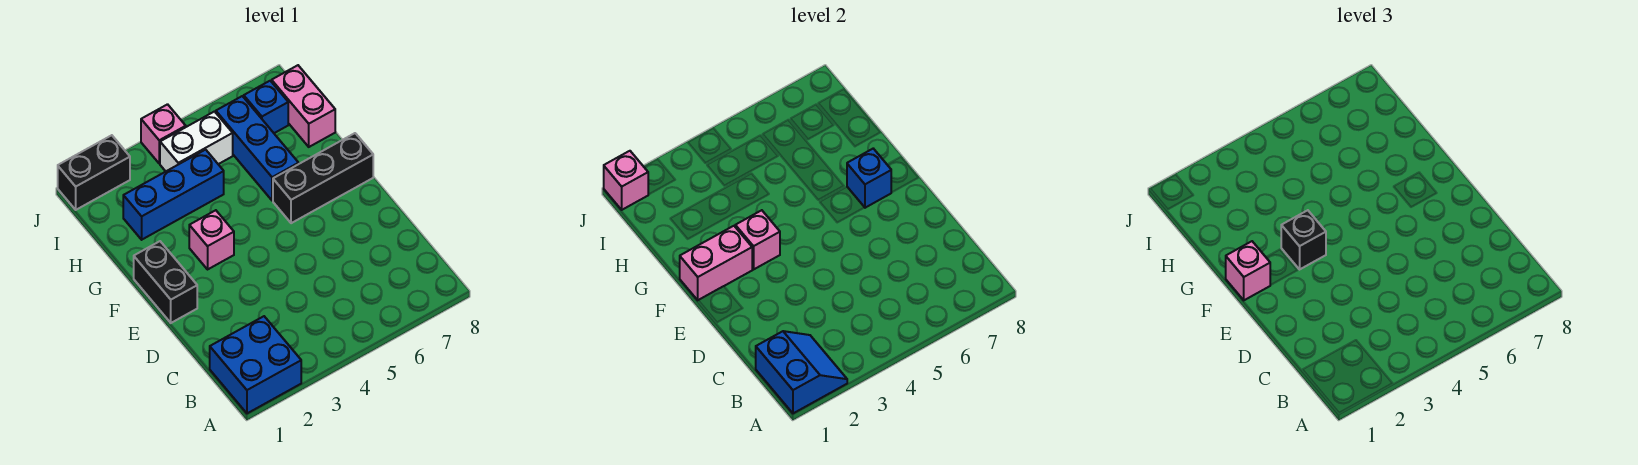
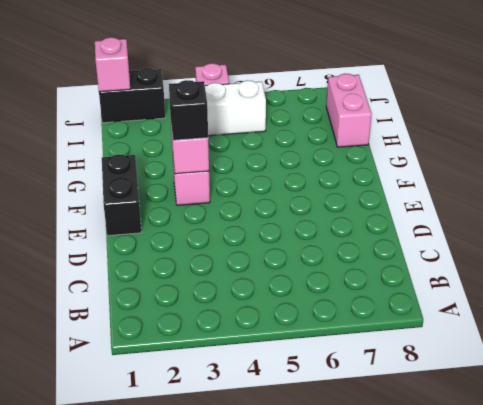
none -> blue brick A1:B2 level 1
none -> black brick F6:F8 level 1
none -> blue brick G6:I6 level 1

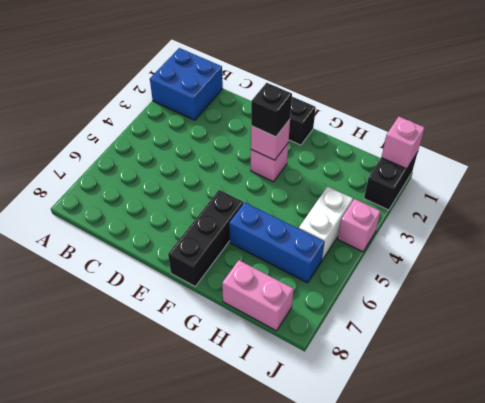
none -> blue brick H2:H4 level 1
none -> blue brick I7 level 1
none -> blue slope A1:B2 level 2 top 1

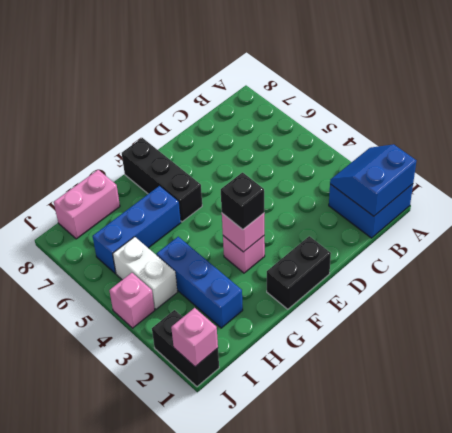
none -> blue brick I7 level 1
none -> pink brick F1:F2 level 2
none -> blue brick F7 level 2

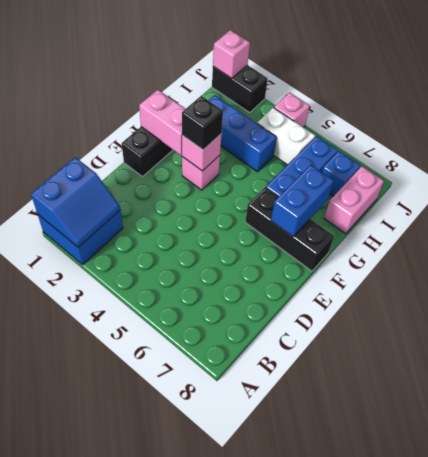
blue brick F7:G7 level 2 -> blue brick F7 level 2
none -> pink brick F1 level 3

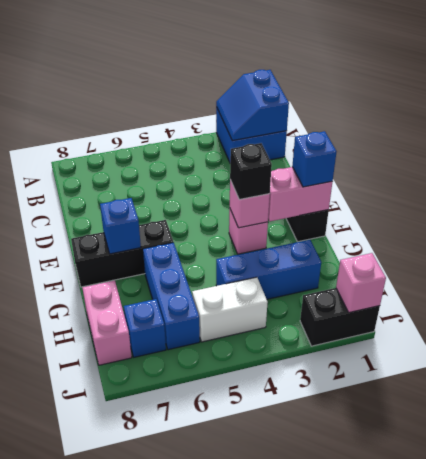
blue brick F1 level 3 -> pink brick F1 level 3
none -> pink brick J4 level 1

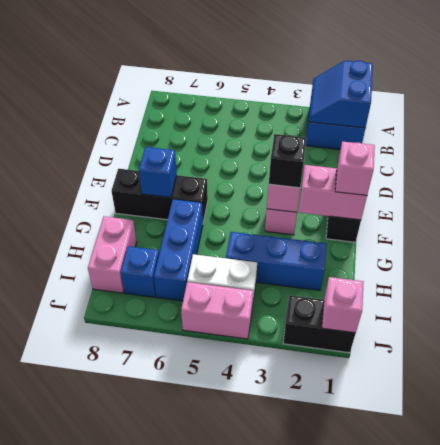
pink brick J4:J5 level 1 -> pink brick J4 level 1

